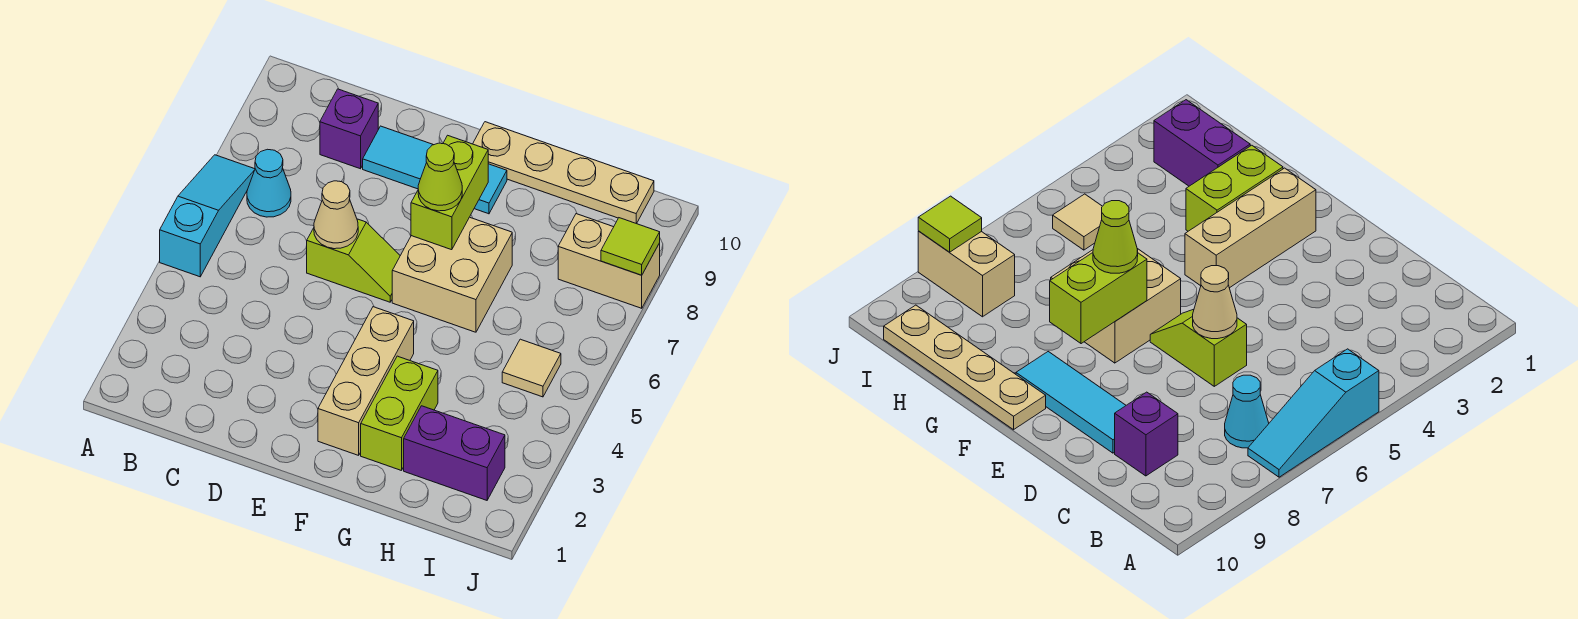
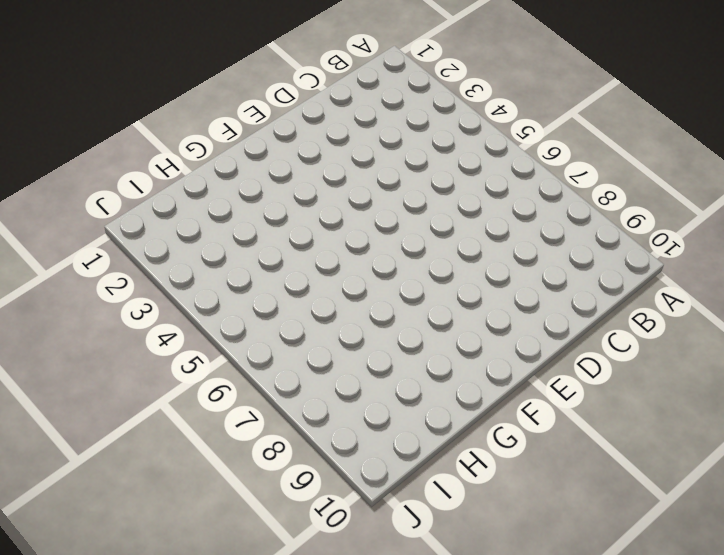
none -> cyan slope A5:A7 level 1 top 5
none -> cyan cone B7 level 1
none -> purple brick C9 level 1

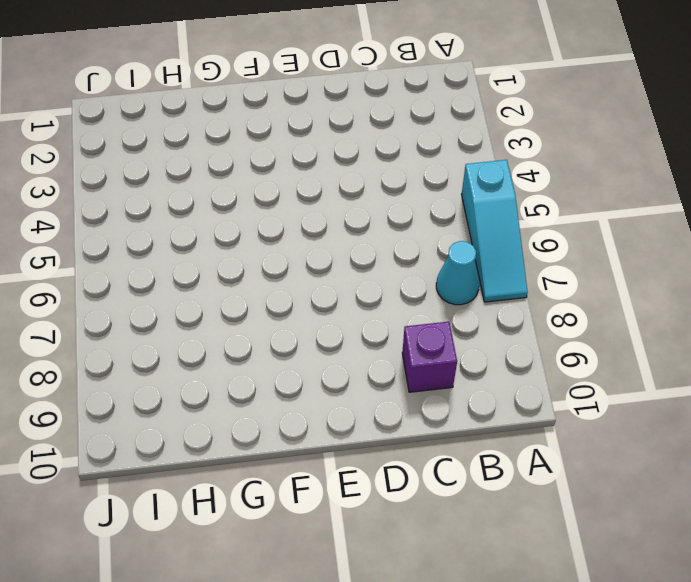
none -> lime slope D6:E6 level 1 top D
none -> cyan tile D9:F9 level 1
none -> tan brick F2:F4 level 1

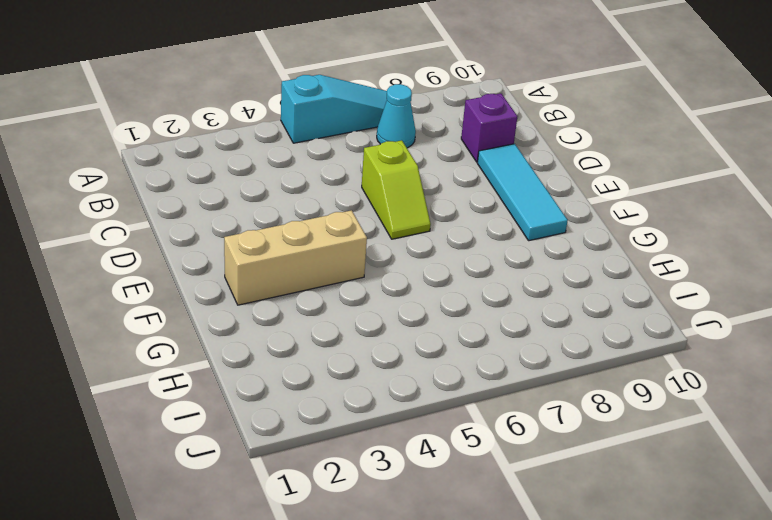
none -> tan brick F6:G7 level 1
none -> tan plate F10:I10 level 1
none -> lime brick G2:G3 level 1

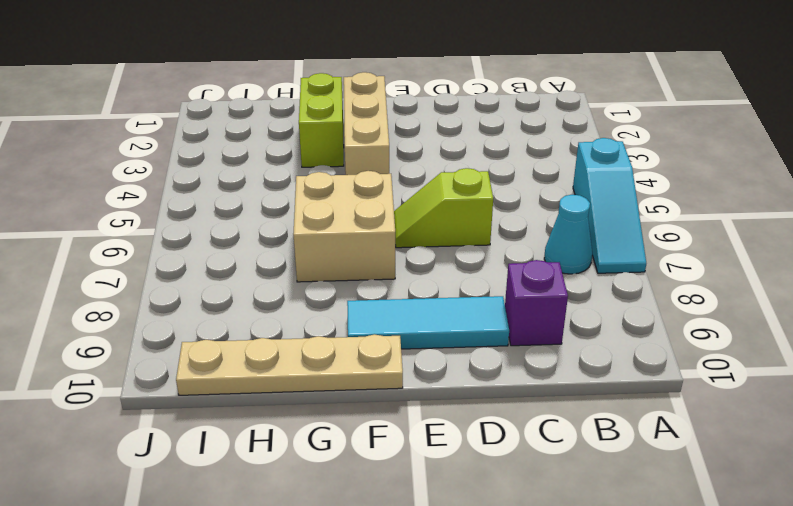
none -> purple brick H2:I2 level 1
none -> tan tile I5 level 1
none -> tan brick I8:J8 level 1

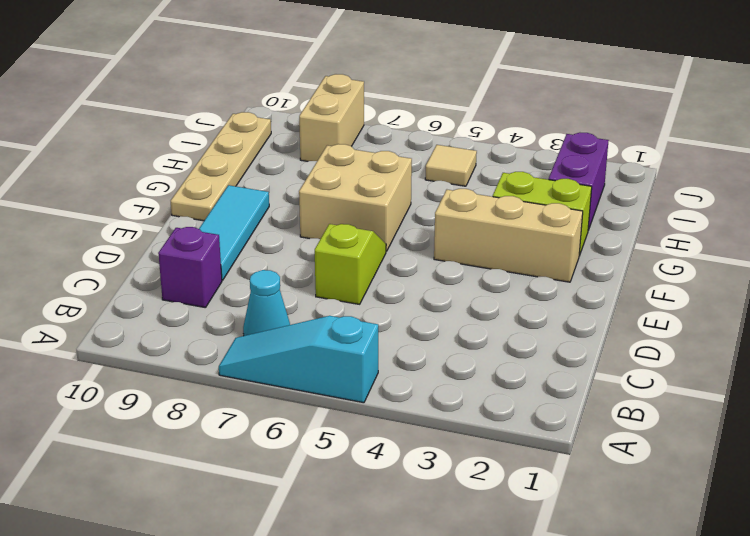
none -> tan cone D6 level 2
none -> lime brick F7:F8 level 2
none -> lime tile J8 level 2

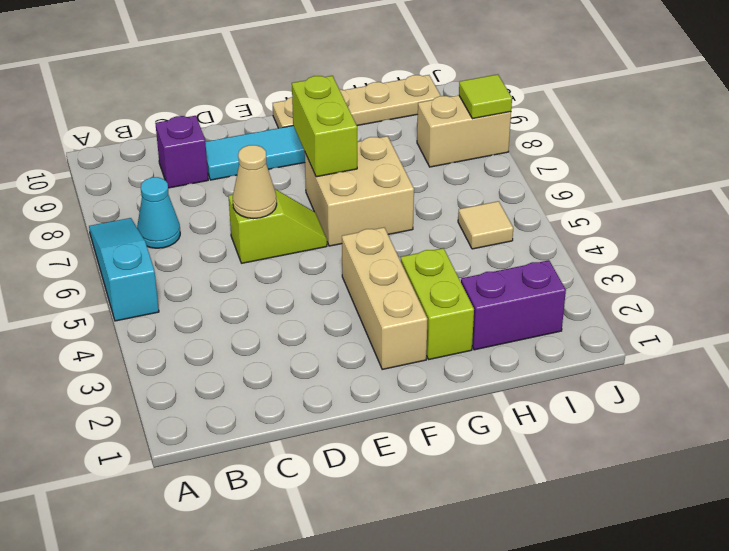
none -> lime cone F7 level 3

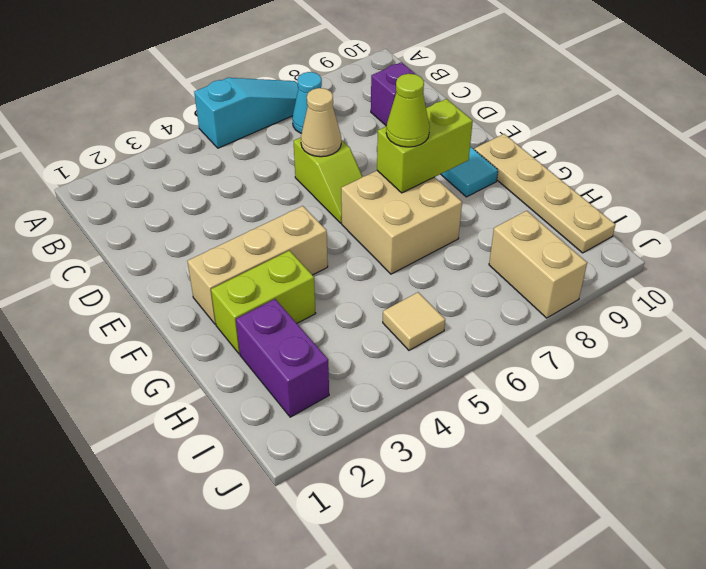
none -> lime tile J8 level 2

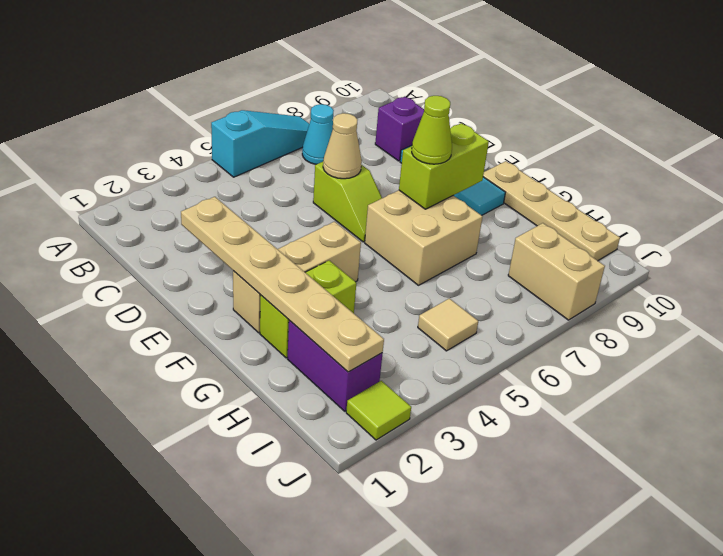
tan plate D2:I2 level 2 -> none
lime tile J2 level 1 -> lime tile J8 level 2

